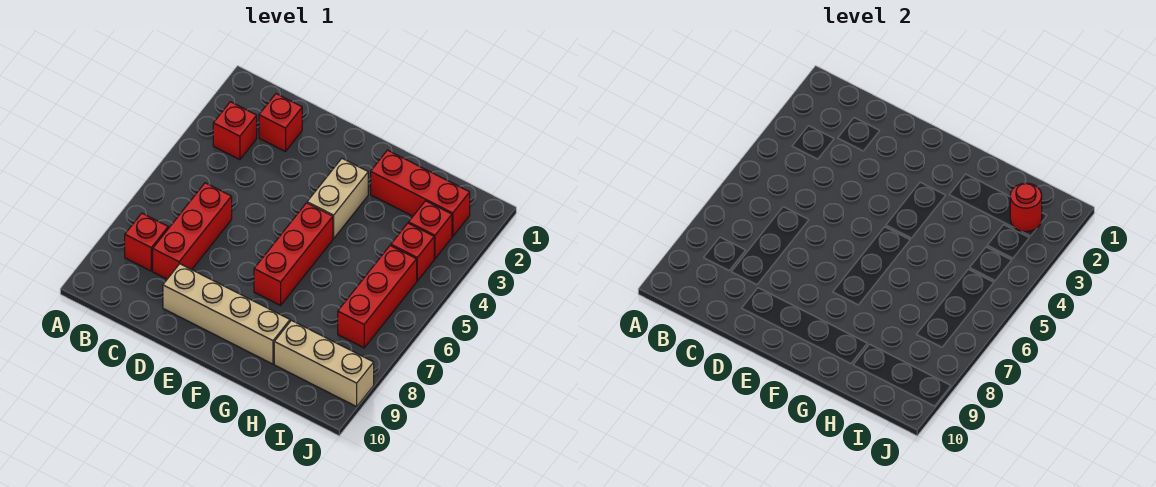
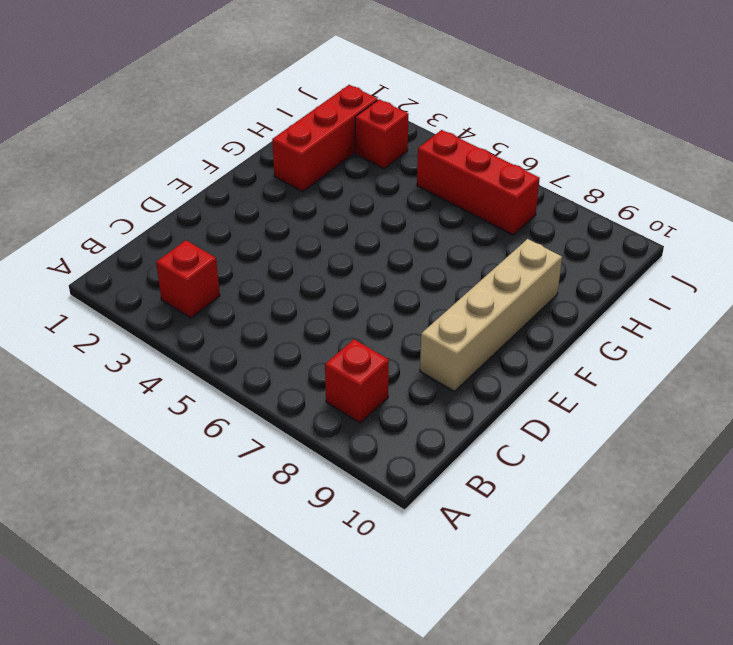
none -> red brick C2 level 1
none -> red brick C6:C8 level 1
none -> tan brick F3:F4 level 1

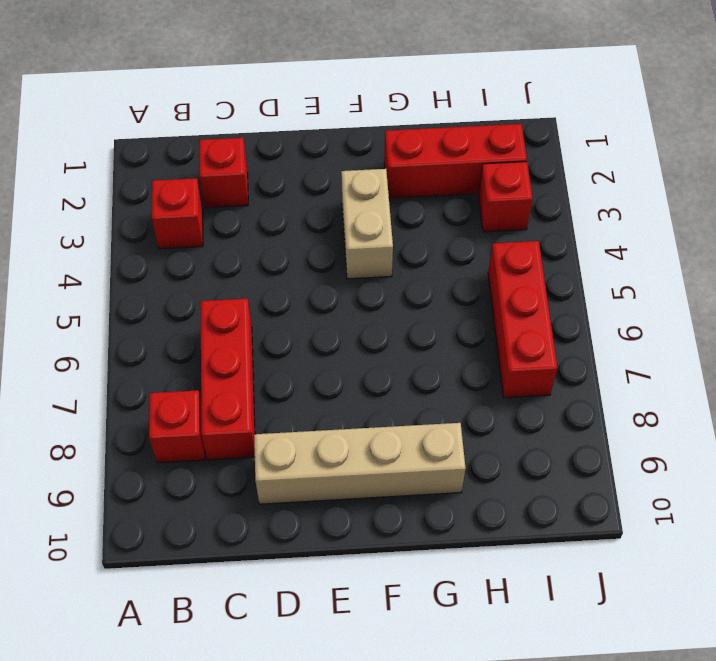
none -> red brick F5:F7 level 1
none -> tan brick H9:J9 level 1
none -> red brick I4 level 1

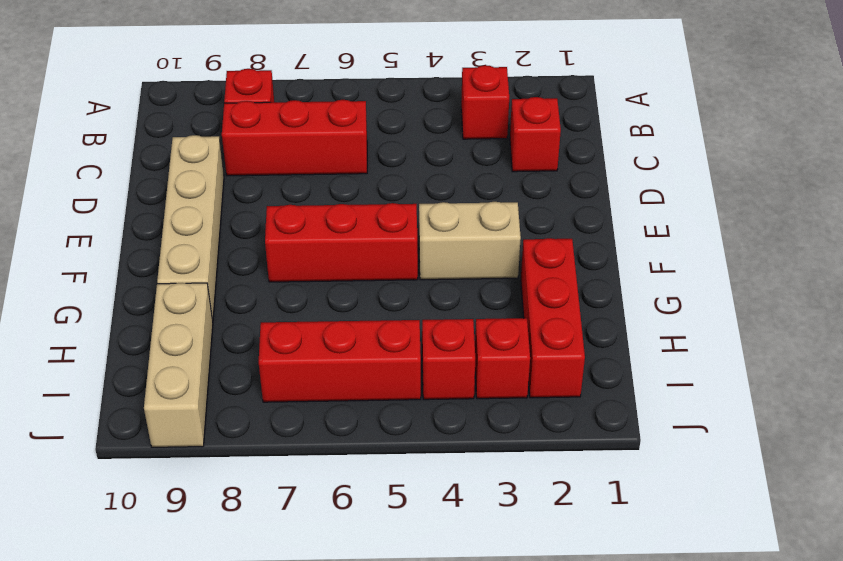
none -> red round brick I2 level 2

